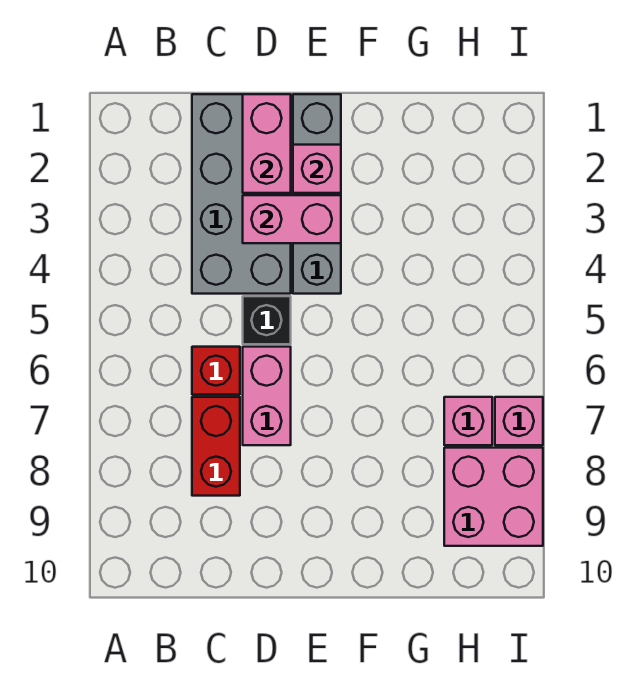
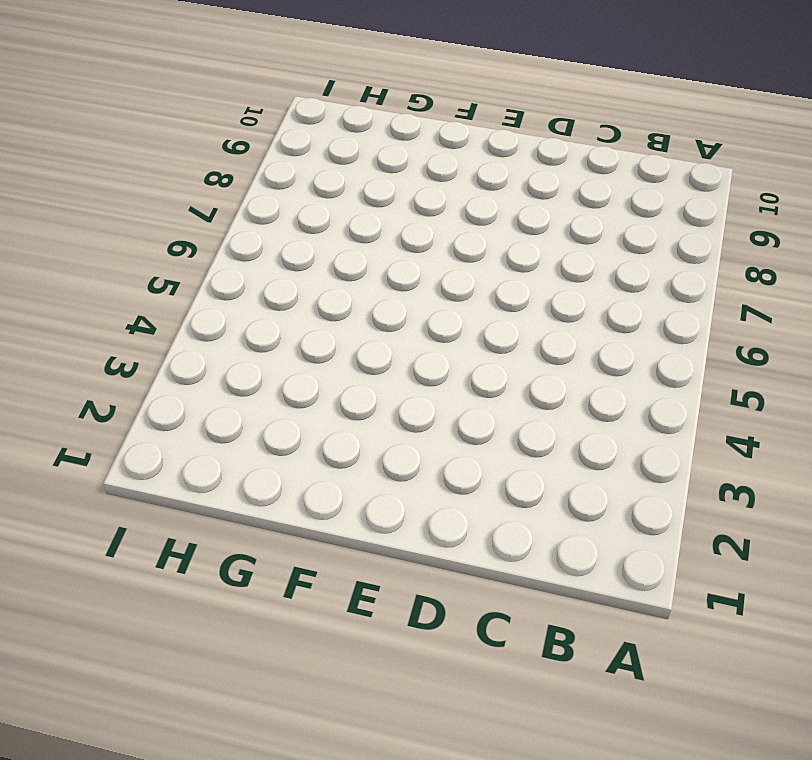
none -> grey brick C1:D4 level 1
none -> red brick C6 level 1
none -> red brick C7:C8 level 1

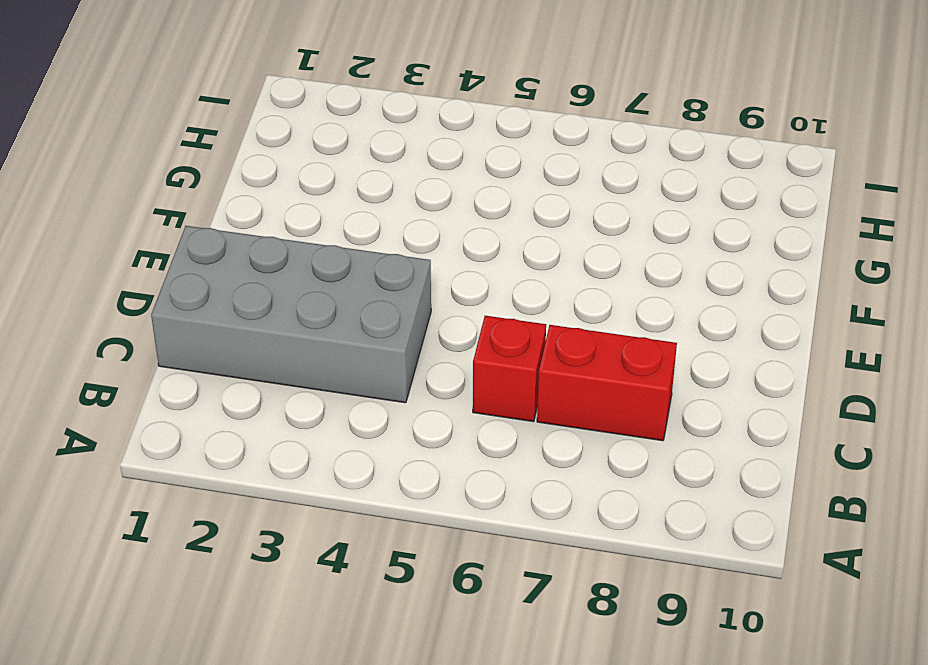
none -> black brick D5 level 1
none -> pink brick D6:D7 level 1
none -> grey brick E1:E4 level 1

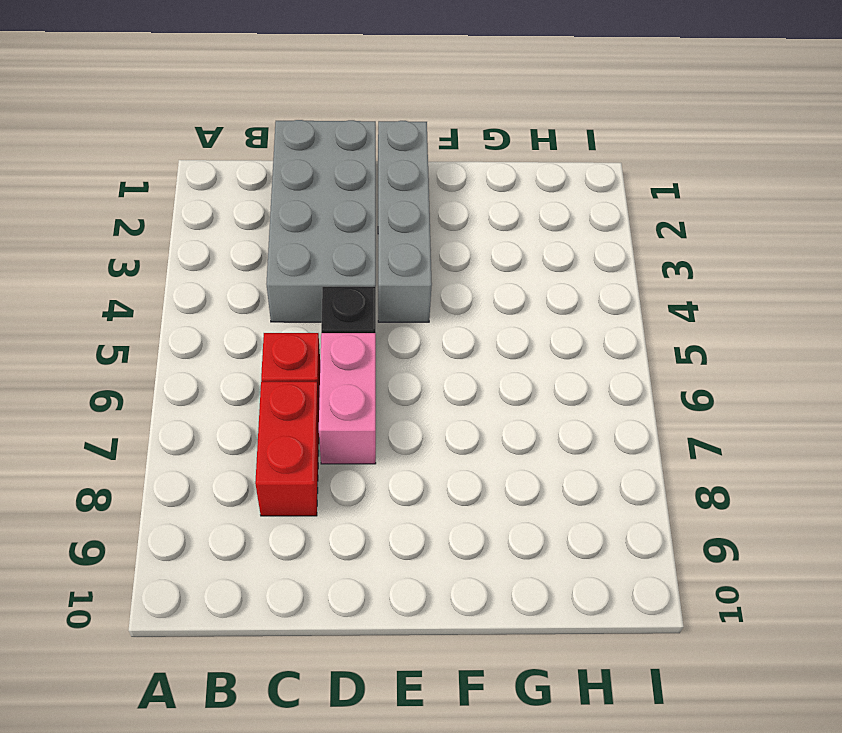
none -> pink brick H7 level 1
none -> pink brick H8:I9 level 1
none -> pink brick I7 level 1

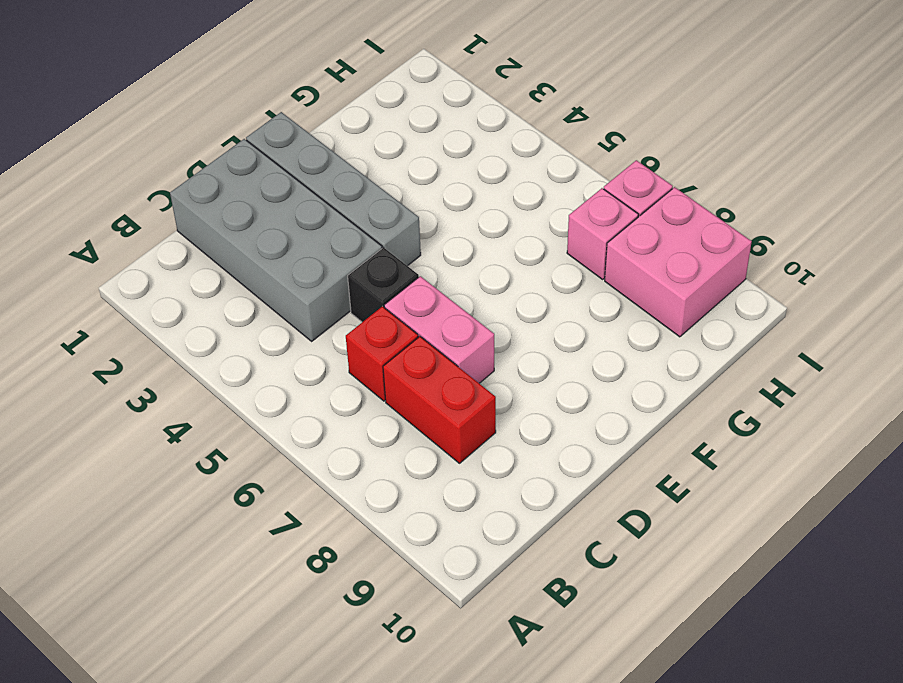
none -> pink brick D1:D2 level 2
none -> pink brick D3:E3 level 2
none -> pink brick E2 level 2

